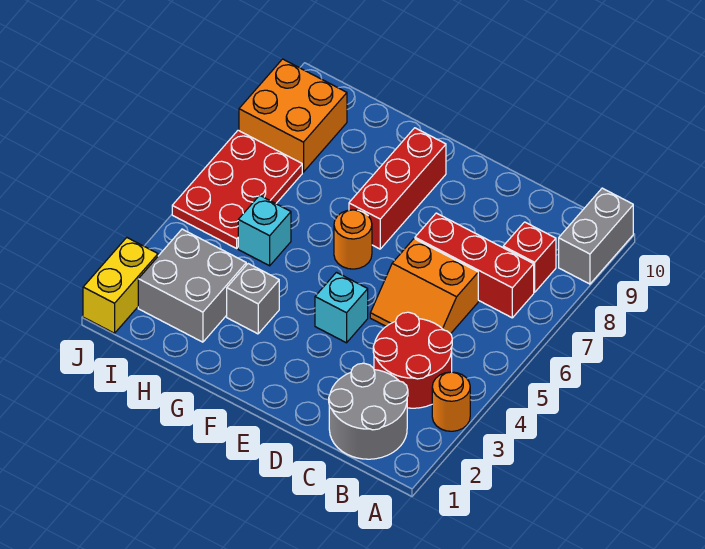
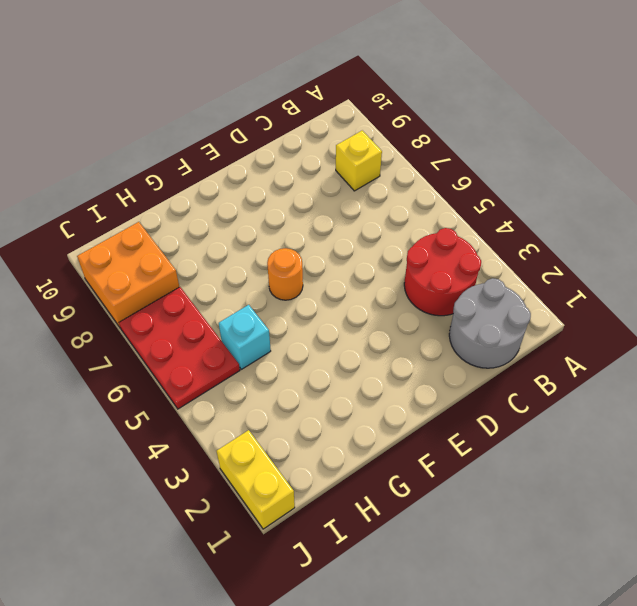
yellow brick B8 level 1 -> red brick B8 level 1
none -> orange round brick A3 level 1
none -> grey brick A9:A10 level 1
none -> red brick B7:D7 level 1

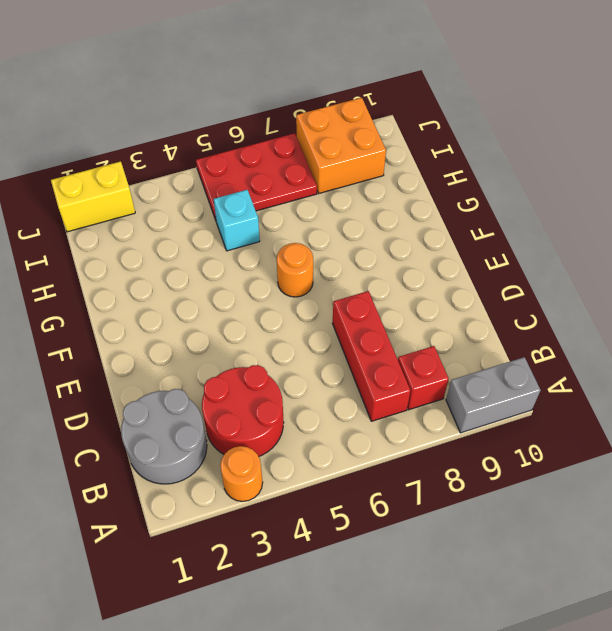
none -> orange slope C5:D6 level 1 top 6
none -> cyan brick E4 level 1
none -> red brick F7:F9 level 1

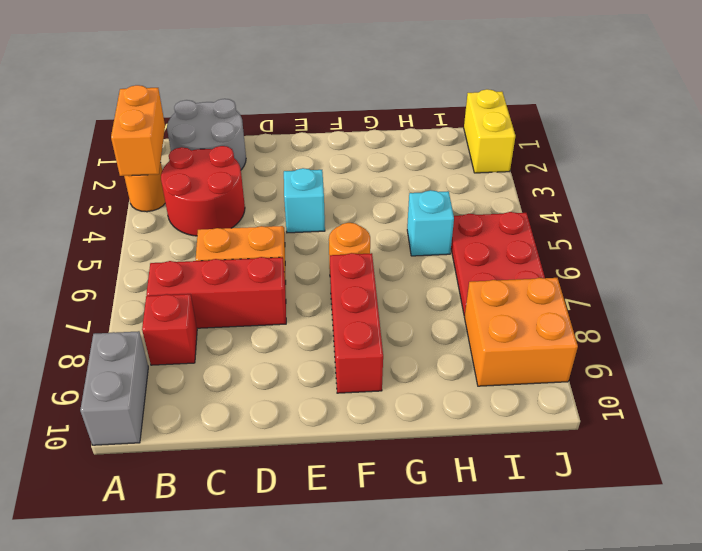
orange brick A2:A3 level 2 -> none
none -> grey brick G3 level 1
none -> grey brick H2:I3 level 1

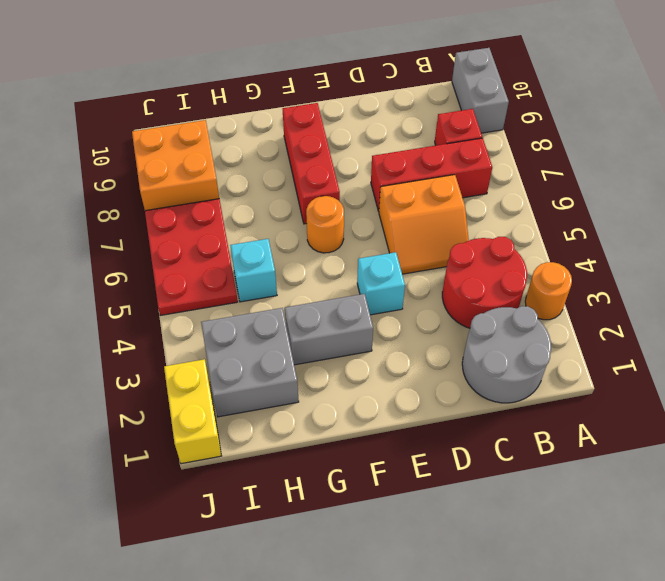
grey brick F3:G3 level 1 -> grey brick G3 level 1

